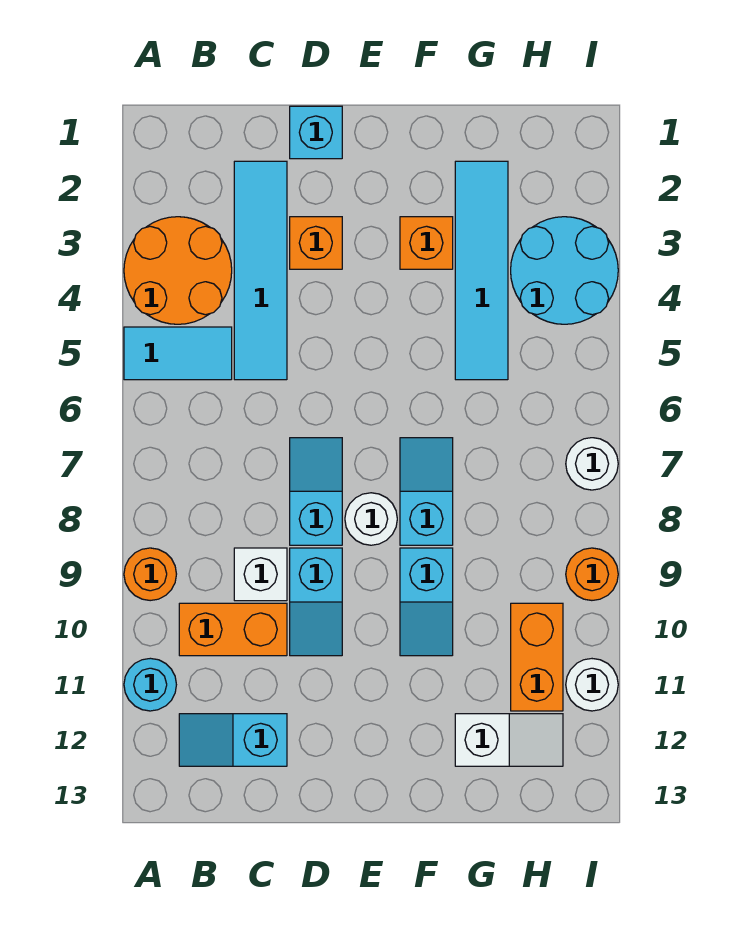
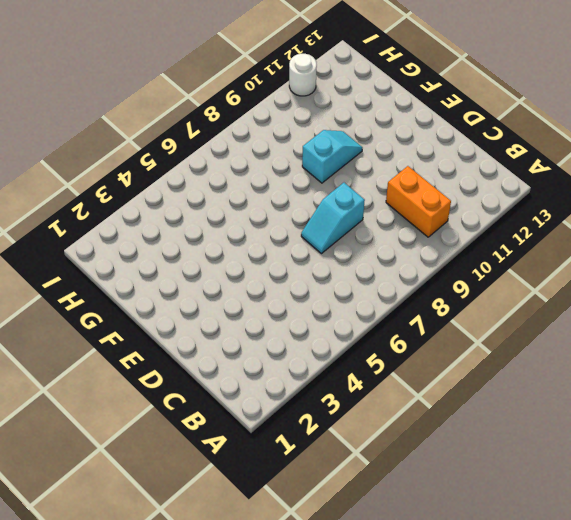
none -> orange round brick A3:B4 level 1
none -> cyan tile A5:B5 level 1
none -> orange round brick A9 level 1

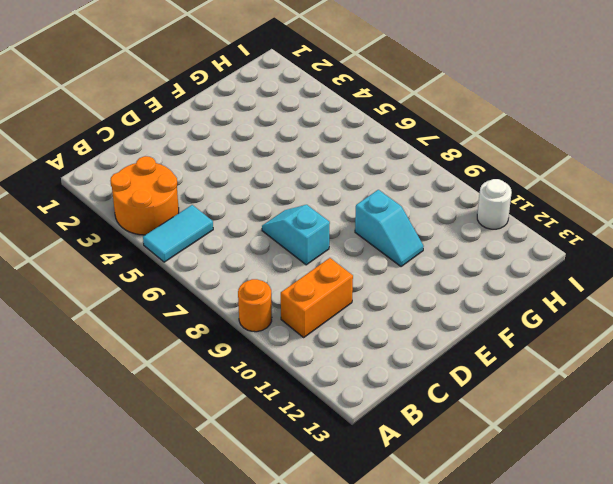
none -> cyan round brick A11 level 1
none -> cyan slope B12:C12 level 1 top C
none -> cyan tile C2:C5 level 1

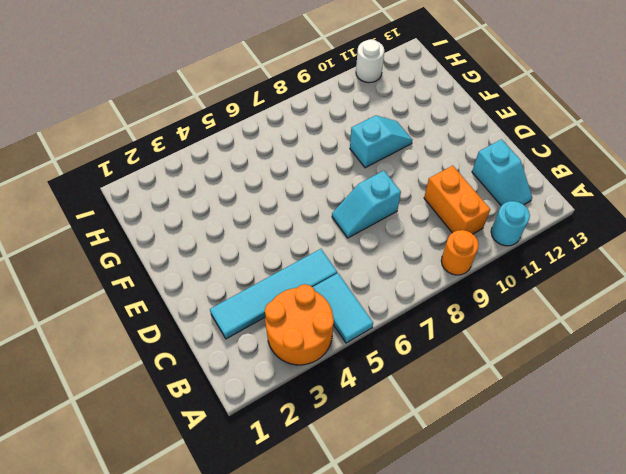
none -> white brick C9 level 1
none -> cyan brick D1 level 1
none -> orange brick D3 level 1

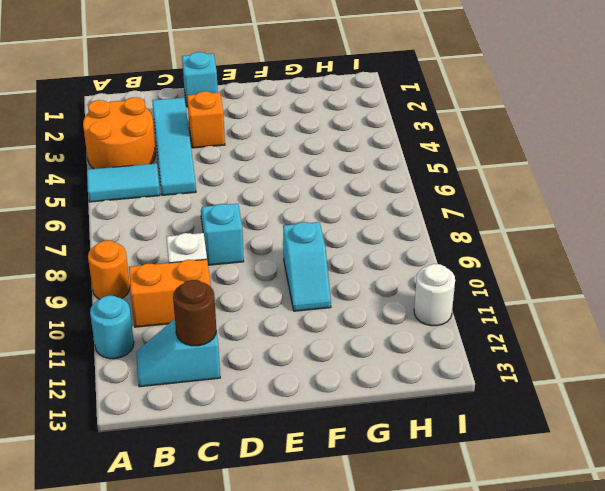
brown round brick C12 level 2 -> none
none -> cyan slope D9:D10 level 1 top 9
none -> white round brick E8 level 1
none -> orange brick F3 level 1

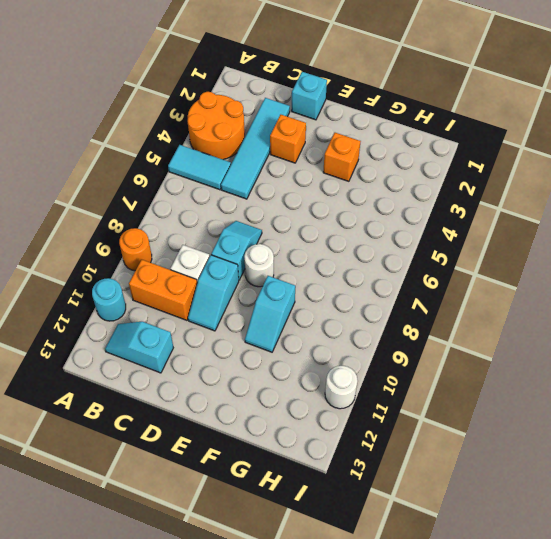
none -> cyan slope F7:F8 level 1 top 8
none -> cyan tile G2:G5 level 1
none -> white slope G12:H12 level 1 top G

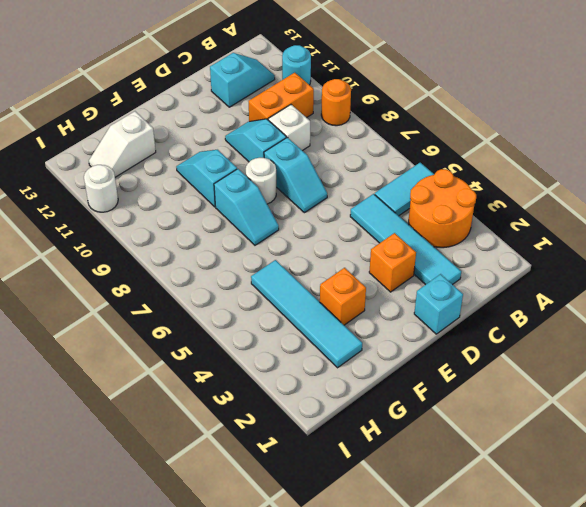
none -> cyan round brick H3:I4 level 1
none -> orange brick H10:H11 level 1
none -> white round brick I7 level 1

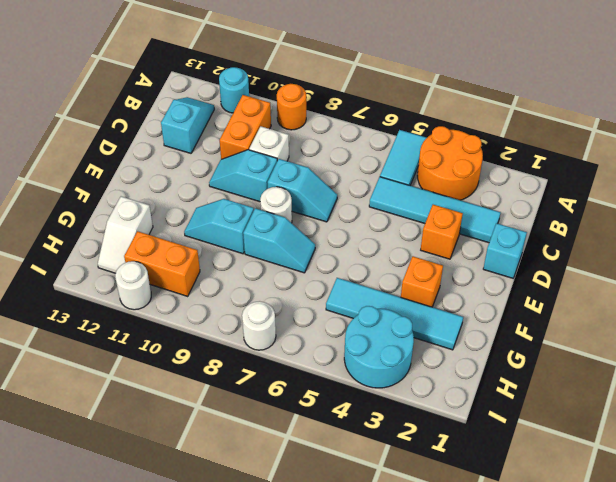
none -> orange round brick I9 level 1

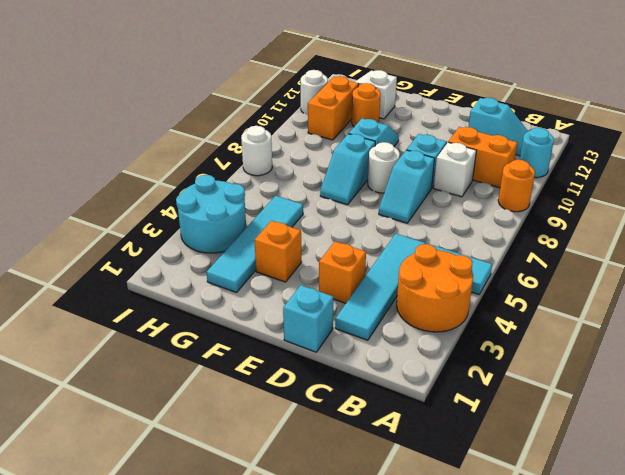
orange round brick G11 level 1 -> orange round brick I9 level 1

